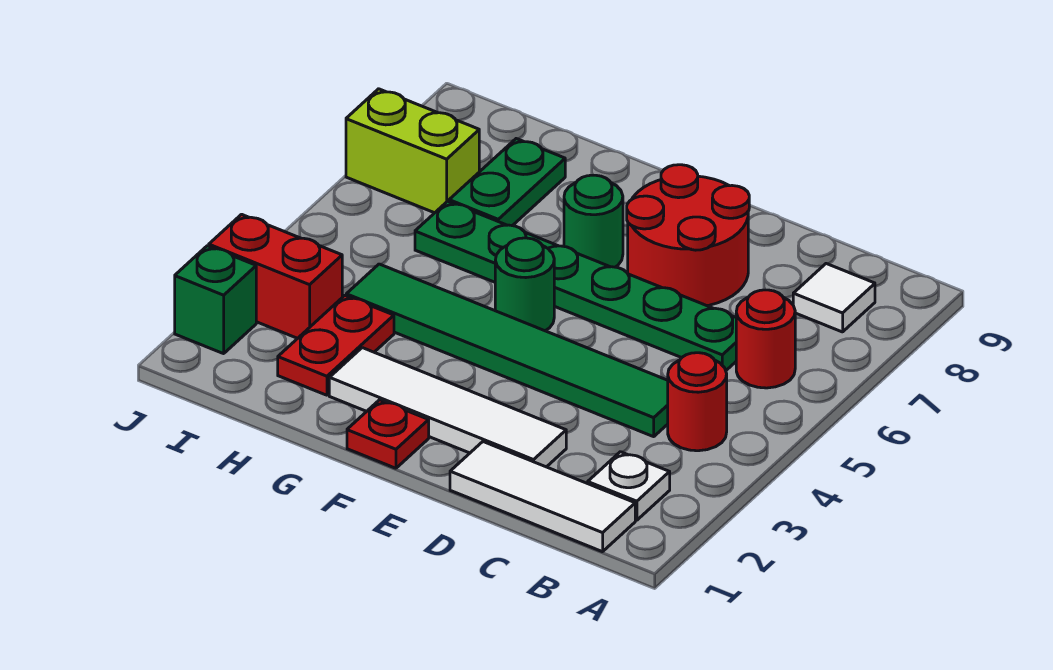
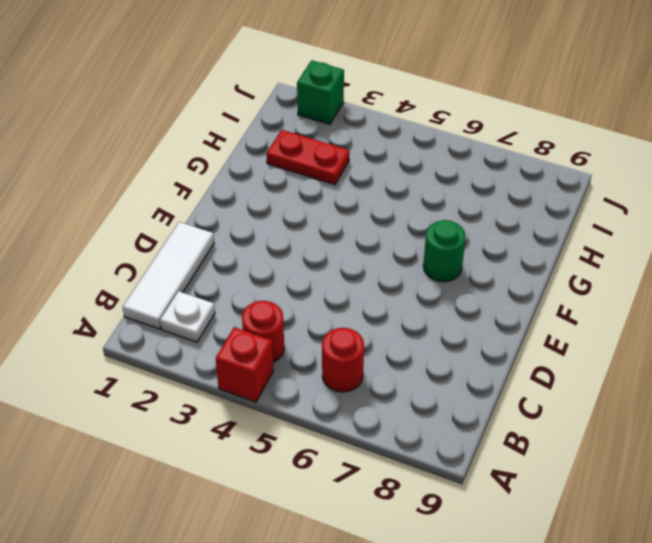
red brick A4 level 1 -> none
none -> white tile B8 level 1
none -> green tile C4:H4 level 1
none -> green plate C6:H6 level 1

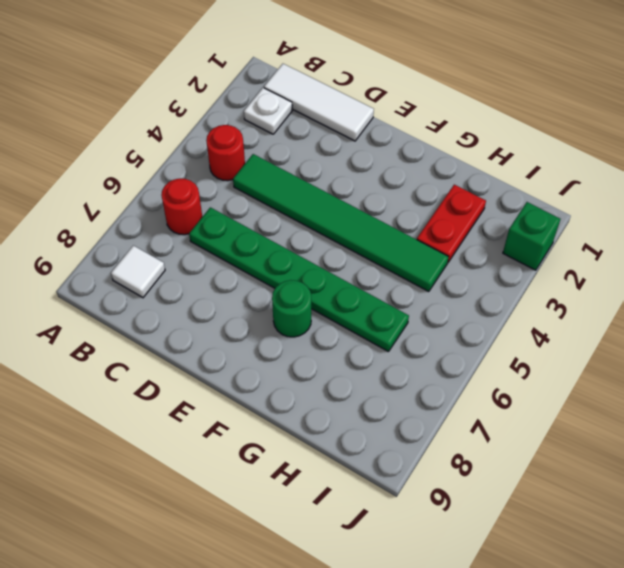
none -> white tile D2:G2 level 1
none -> red round brick D7:E8 level 1
none -> red plate F1 level 1

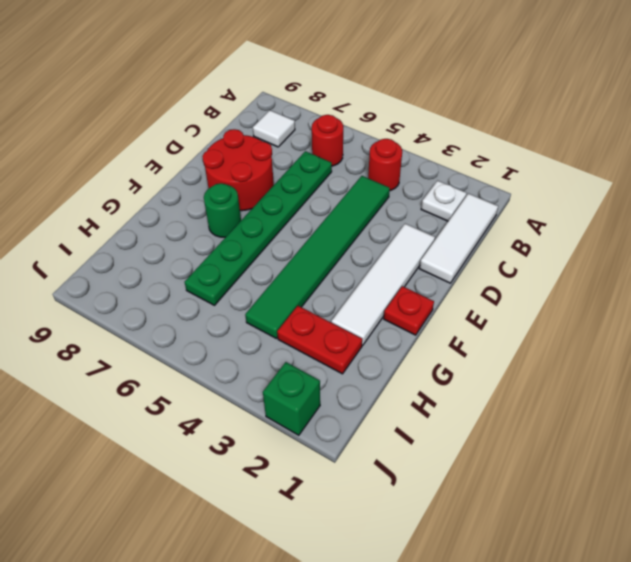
none -> green round brick F5 level 1
none -> green plate H7:H8 level 1
none -> red brick I3:J3 level 1

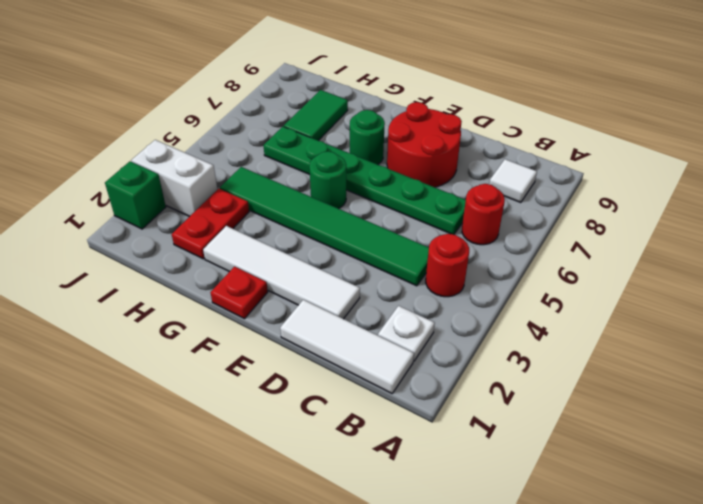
green tile H7:H8 level 1 -> green plate H7:H8 level 1
white brick I3:J3 level 1 -> red brick I3:J3 level 1
none -> lime brick I7:J7 level 1

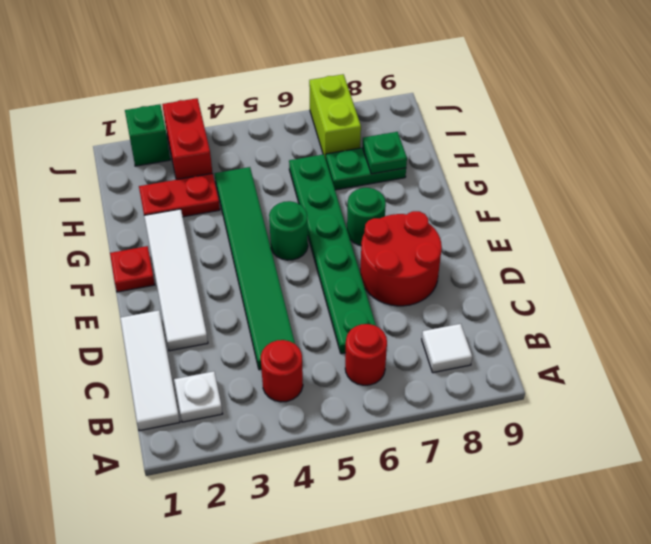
green plate H8 level 2 -> none

